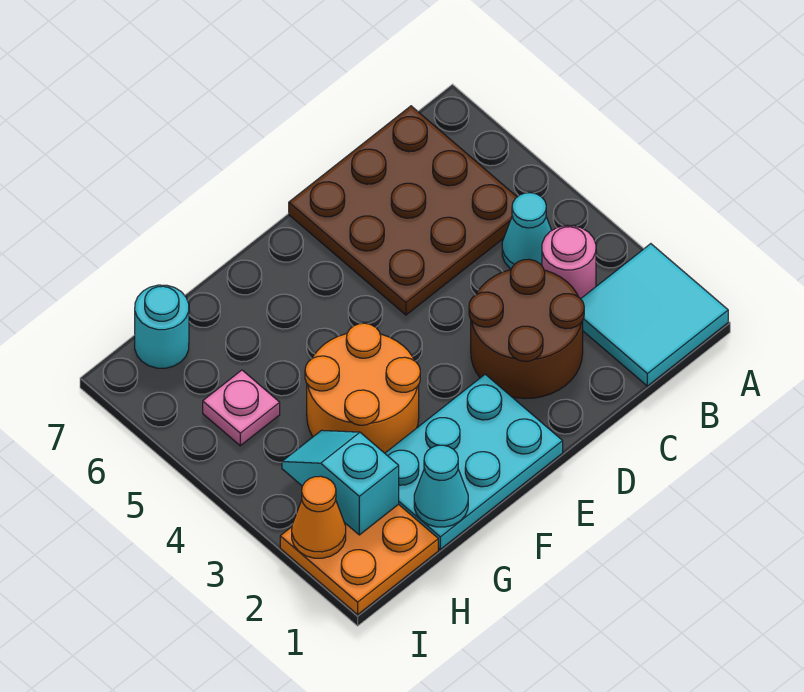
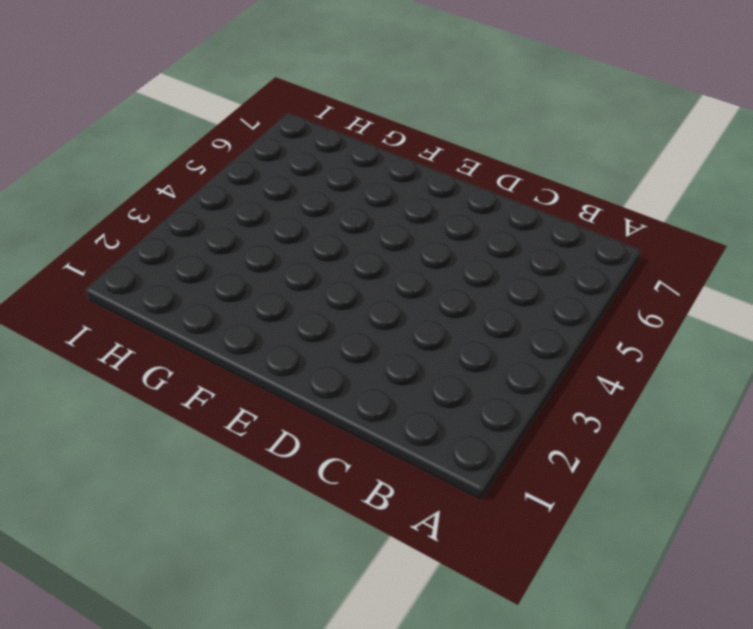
none -> cyan tile A1:B2 level 1
none -> pink round brick B3 level 1
none -> cyan cone B4 level 1

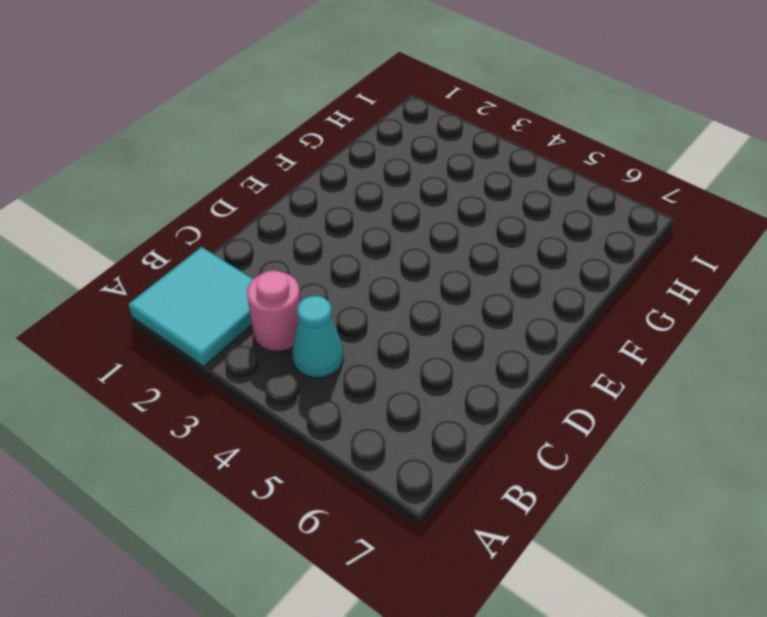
none -> brown plate B5:D7 level 1
none -> brown round brick C2:D3 level 1
none -> cyan plate E1:G2 level 1

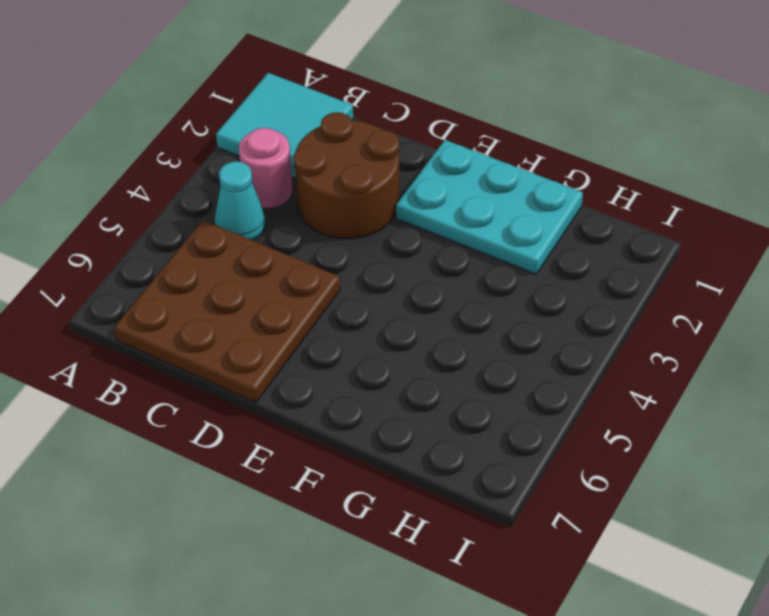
none -> orange round brick F3:G4 level 1
none -> orange plate H1:I2 level 1
none -> pink plate H5 level 1

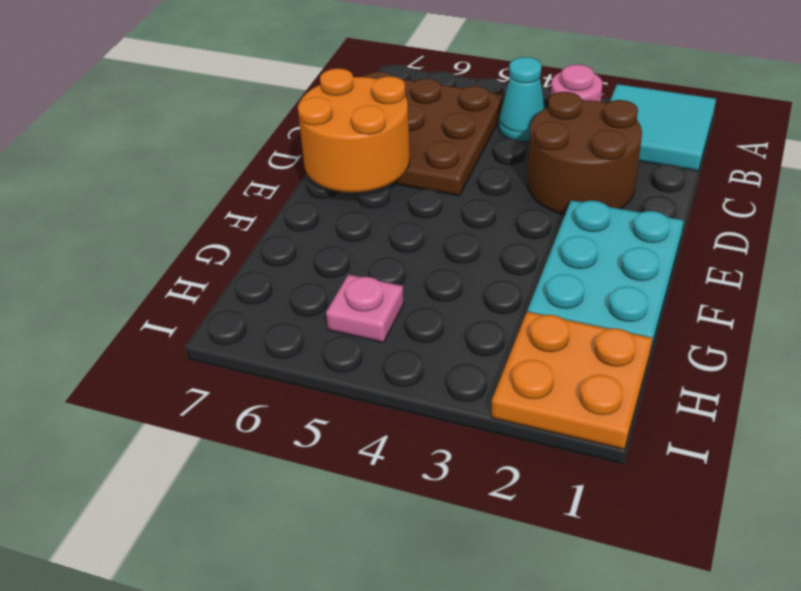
orange round brick D6:E7 level 2 -> orange round brick F3:G4 level 1
none -> cyan round brick H7 level 1
none -> cyan cone G1 level 2
none -> cyan slope H2:H3 level 2 top 2

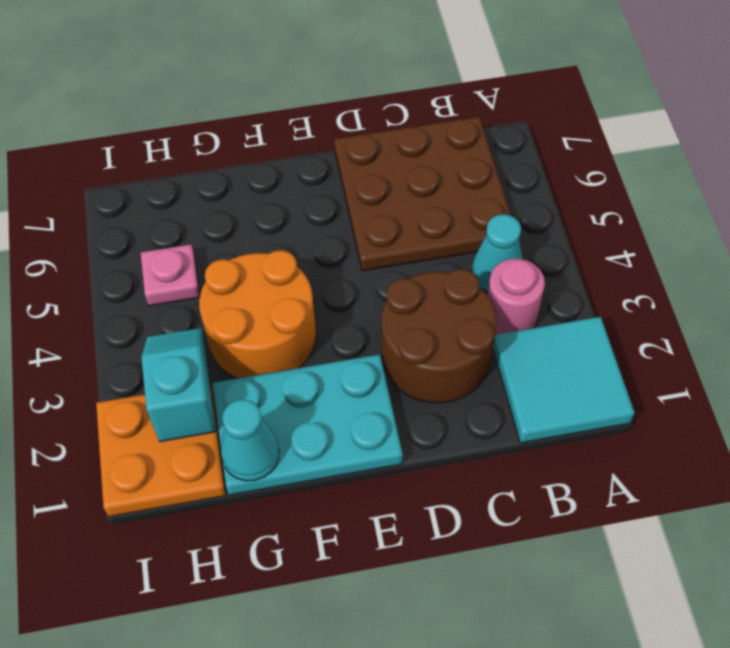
none -> cyan round brick H7 level 1
none -> orange cone I2 level 2

